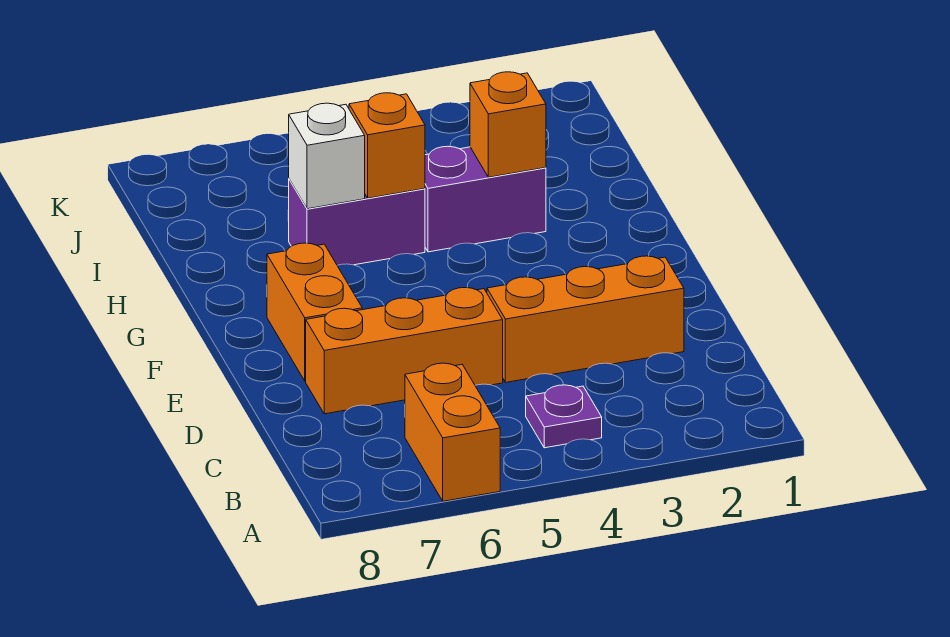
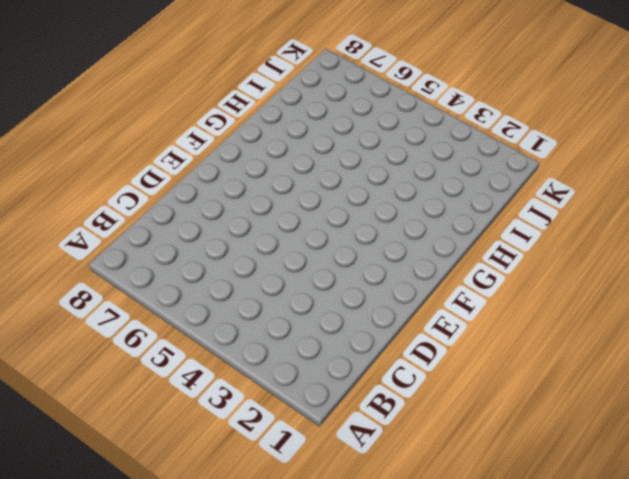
none -> orange brick A6:B6 level 1
none -> purple plate B4 level 1

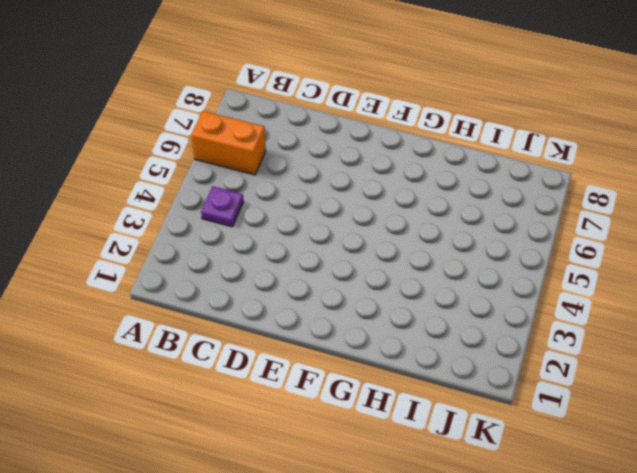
none -> orange brick D2:D4 level 1
none -> orange brick D5:D7 level 1

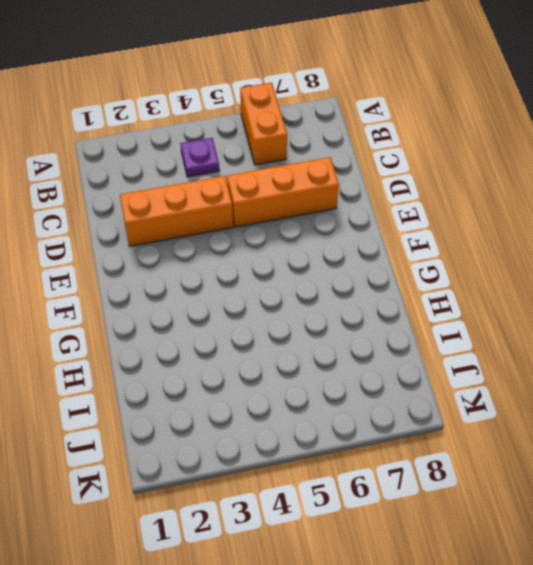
none -> orange brick E7:F7 level 1
none -> purple brick H3:H4 level 1

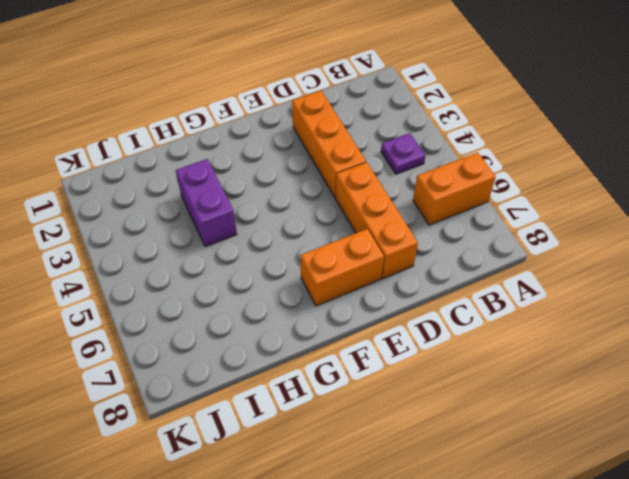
none -> purple brick H5:H6 level 1
none -> orange brick H3 level 2

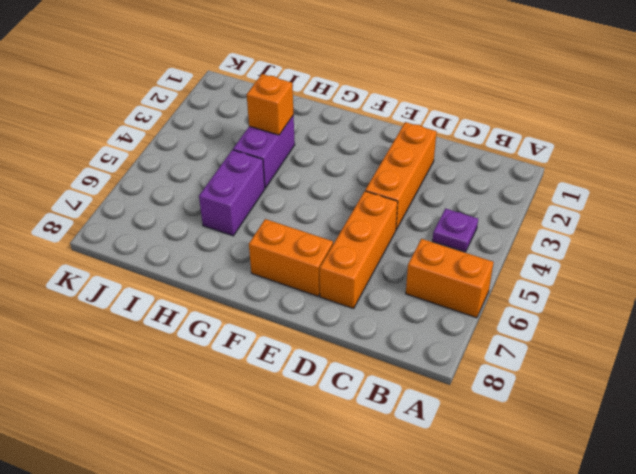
none -> orange brick H5 level 2
none -> white brick H6 level 2

